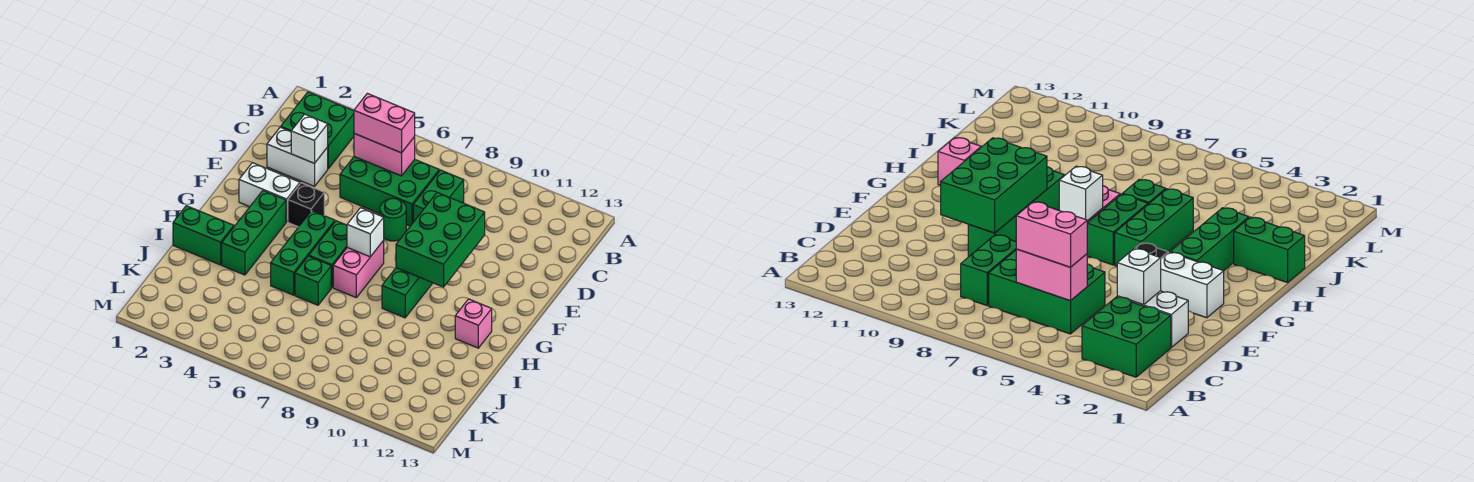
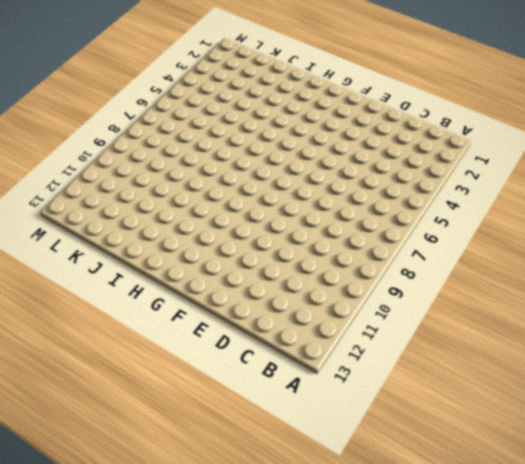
none -> green brick B2:C3 level 1
none -> green brick C5:D7 level 1
none -> green brick C8:D8 level 1

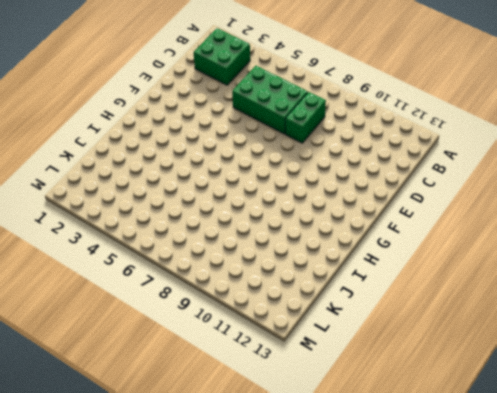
none -> white brick D2:D3 level 1
none -> green round brick E7 level 1
none -> green brick E9:H9 level 1

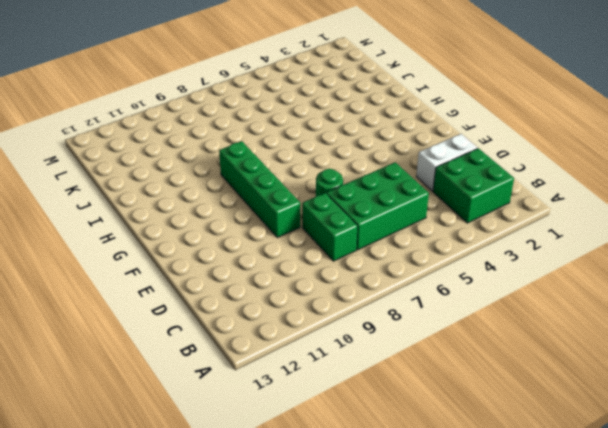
none -> white brick F2:F3 level 1
none -> black brick F4 level 1
none -> green brick G3:I3 level 1

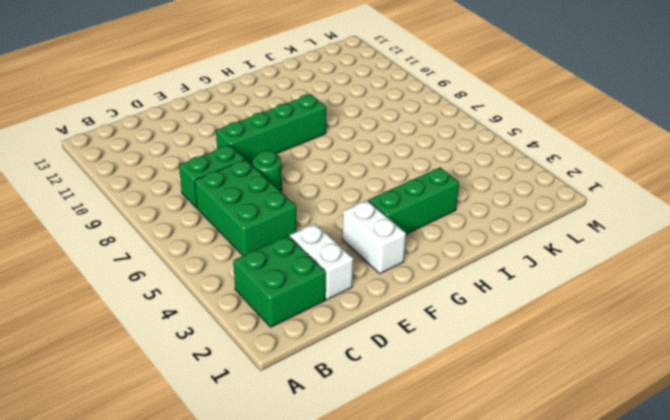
none -> black brick F4 level 1
none -> green brick G5:I5 level 1
none -> green brick G6:H6 level 1

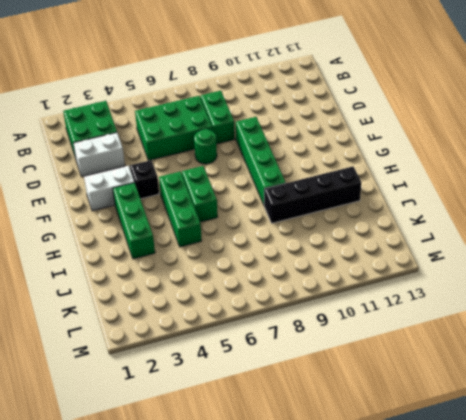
black brick I9:I12 level 1 -> none
none -> pink brick G7:H7 level 1
none -> pink brick H12 level 1
none -> green brick I1:I2 level 1

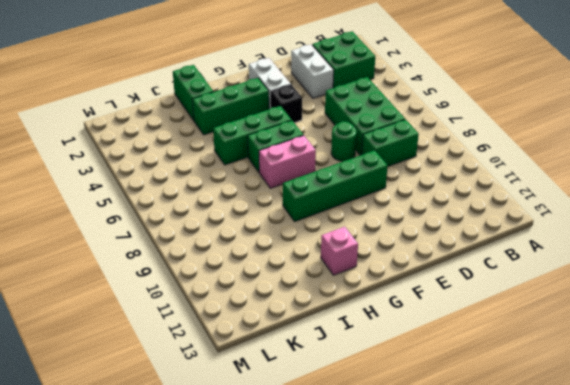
none -> green brick I6 level 1
none -> pink brick C5:C6 level 2
none -> white brick D3 level 2

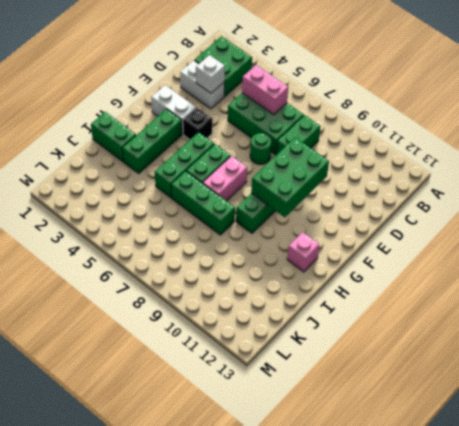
green brick I6:I8 level 1 -> green brick I6 level 1
none -> white brick G7 level 2
none -> pink brick C5:C6 level 3

